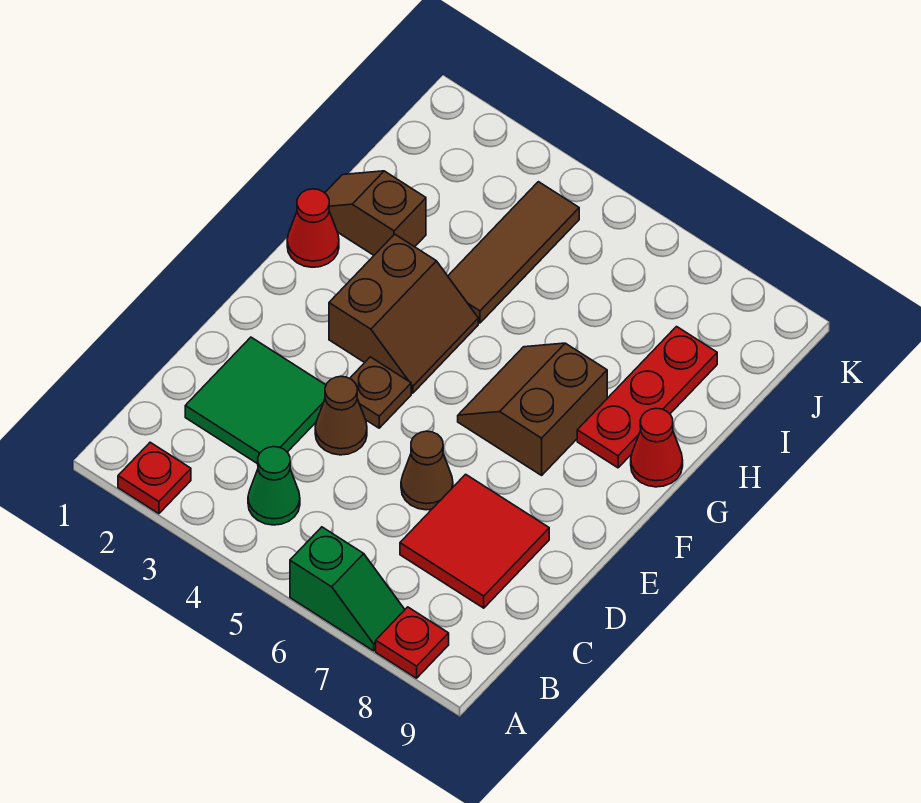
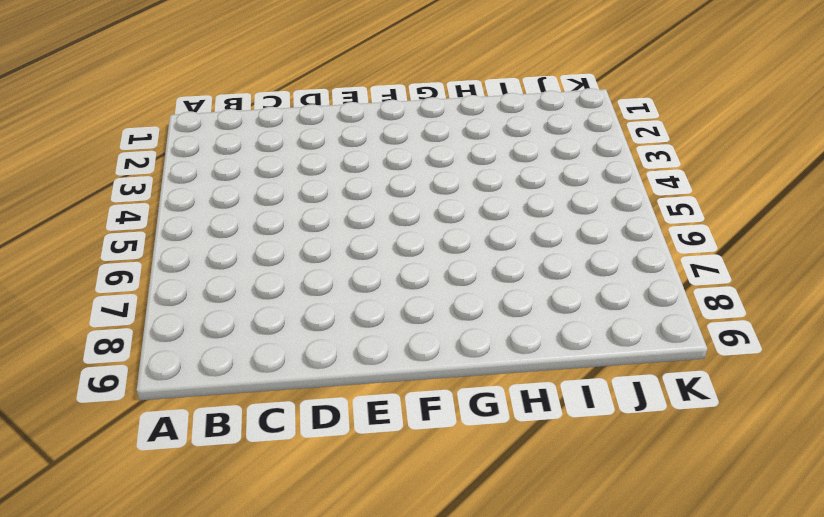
none -> red plate A2 level 1
none -> green slope A6:A7 level 1 top 6
none -> red plate A8 level 1

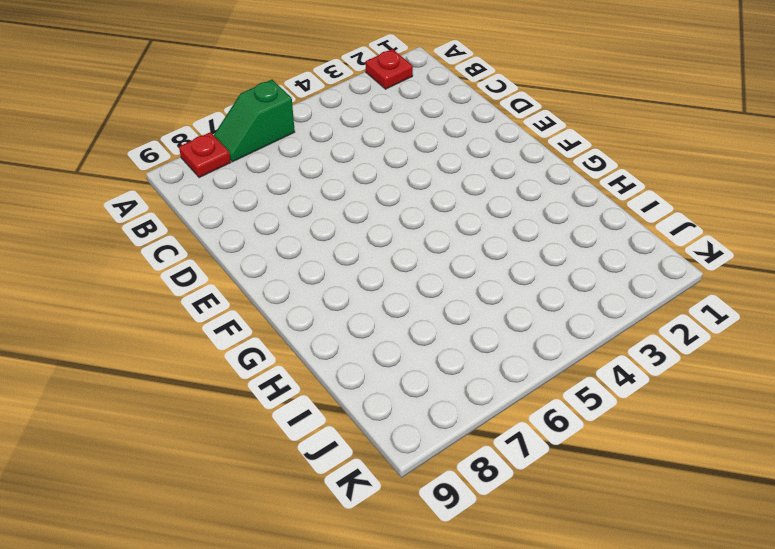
none -> green cone B4 level 1
none -> green tile C2:D3 level 1
none -> red tile C7:D8 level 1

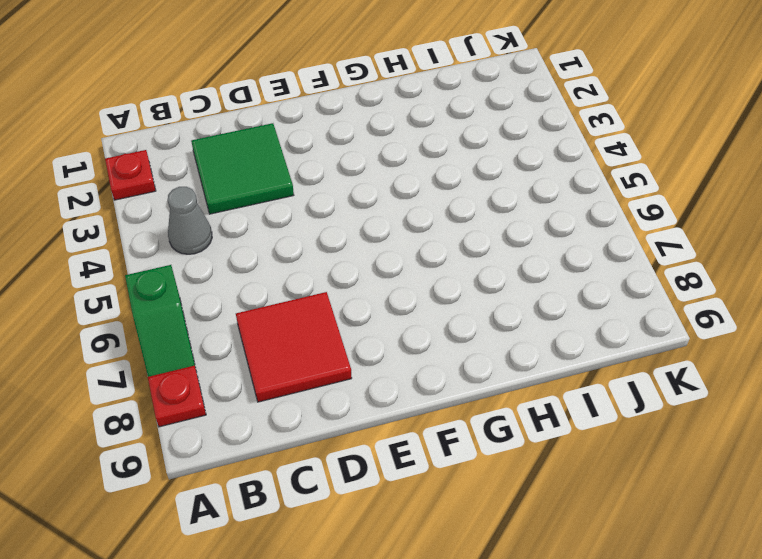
grey cone B4 level 1 -> green cone B4 level 1
none -> brown cone D4 level 1
none -> brown cone D6 level 1
none -> brown plate E4 level 1

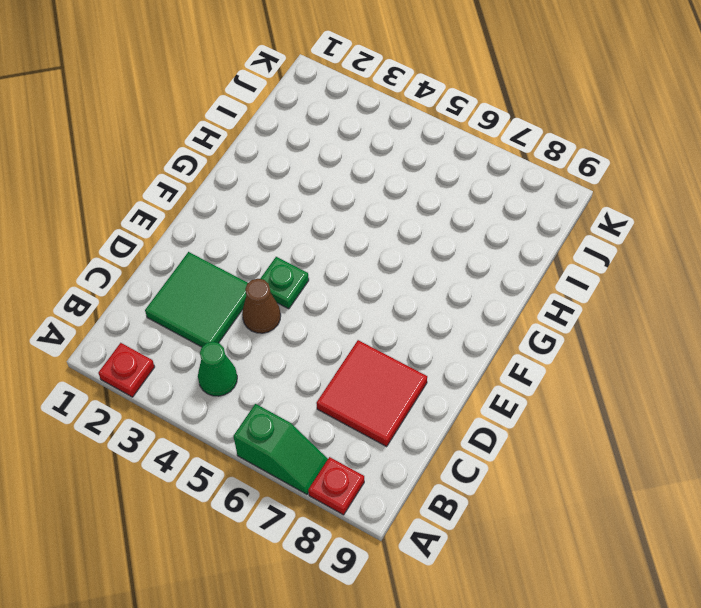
green plate E4 level 1 -> brown plate E4 level 1
none -> brown cone D6 level 1
none -> brown slope F3:G4 level 1 top 3
none -> brown slope F6:G7 level 1 top 7

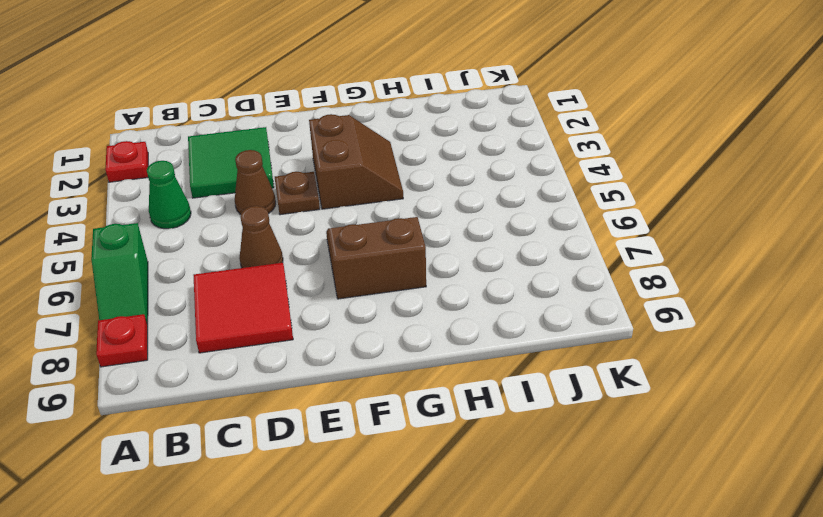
brown slope F3:G4 level 1 top F -> brown slope F3:G4 level 1 top 3
none -> red cone G1 level 1
none -> red plate G8:I8 level 1
none -> red cone G9 level 1

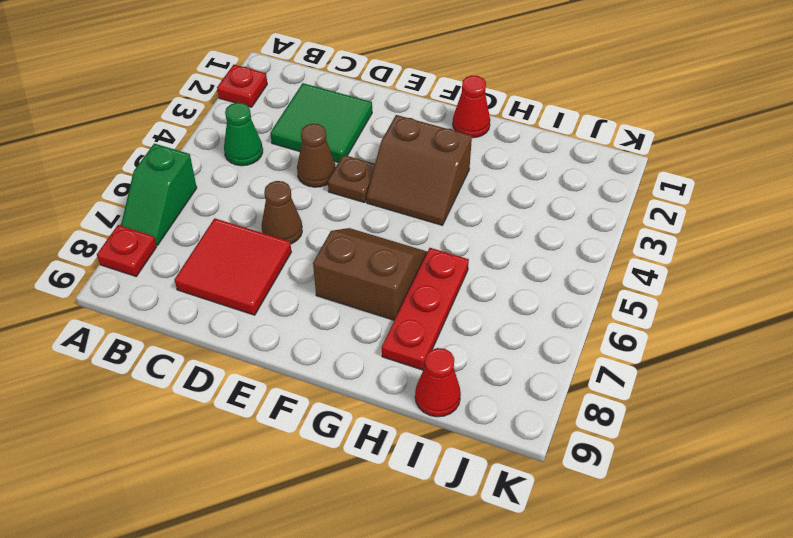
red plate H6:H8 level 1 -> red plate G8:I8 level 1
red cone I9 level 1 -> red cone G9 level 1
none -> brown slope H1:H2 level 1 top 2
none -> brown tile H4:J4 level 1

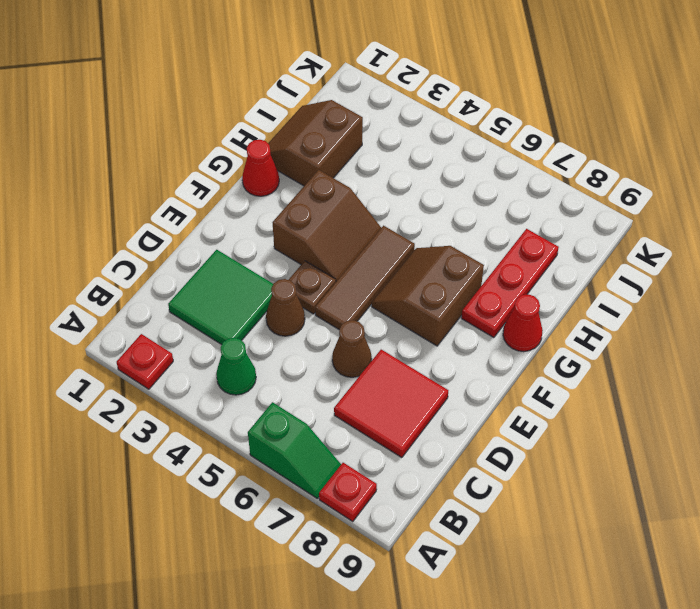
brown tile E5:G5 level 1 -> brown tile H4:J4 level 1
brown slope H1:I2 level 1 top 2 -> brown slope H1:H2 level 1 top 2

